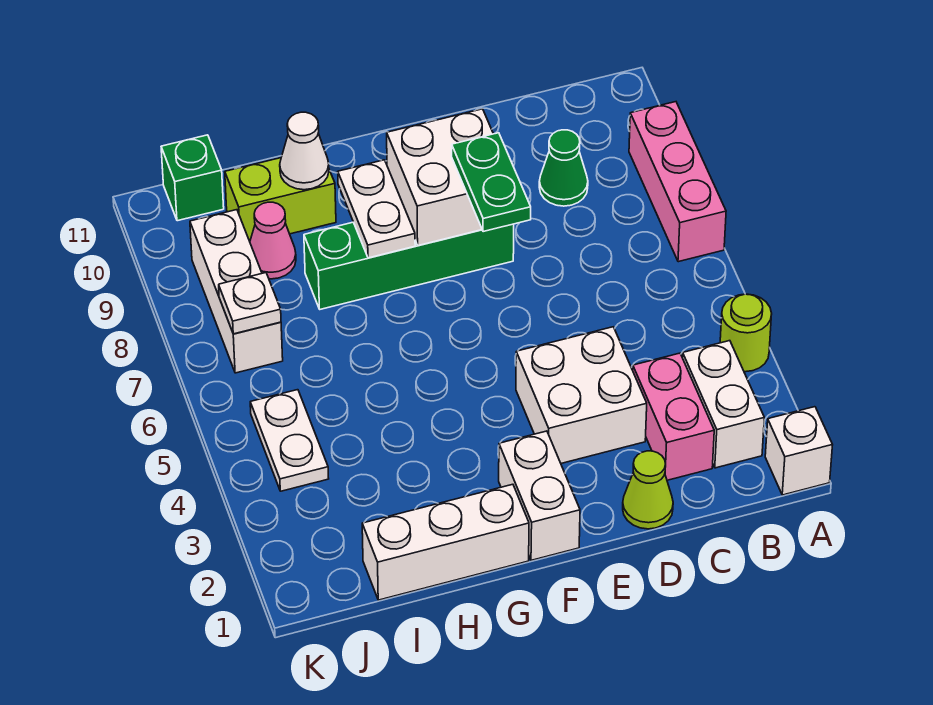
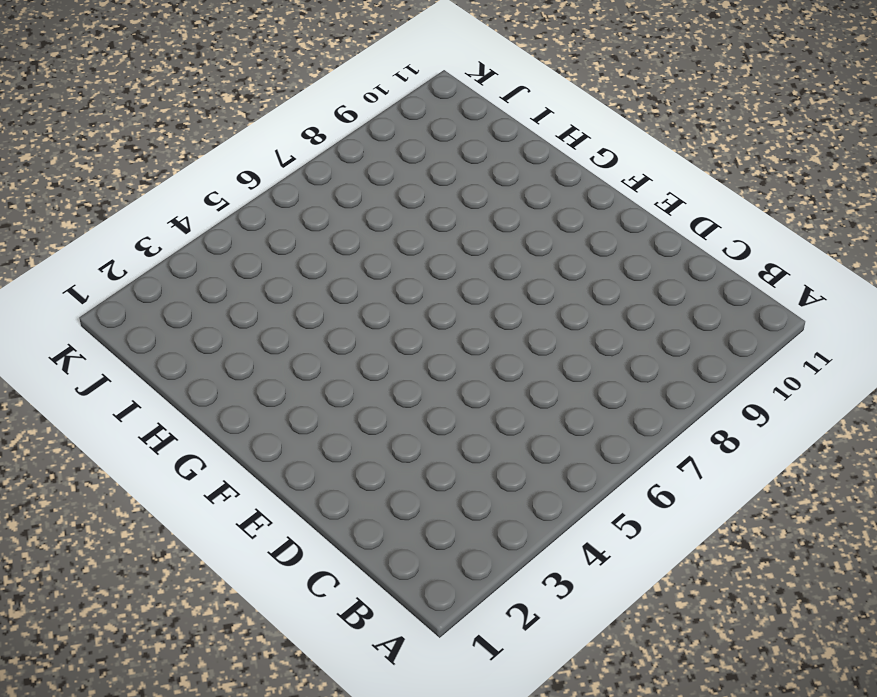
none -> white brick A1 level 1
none -> lime round brick A4 level 1
none -> pink brick A7:A9 level 1

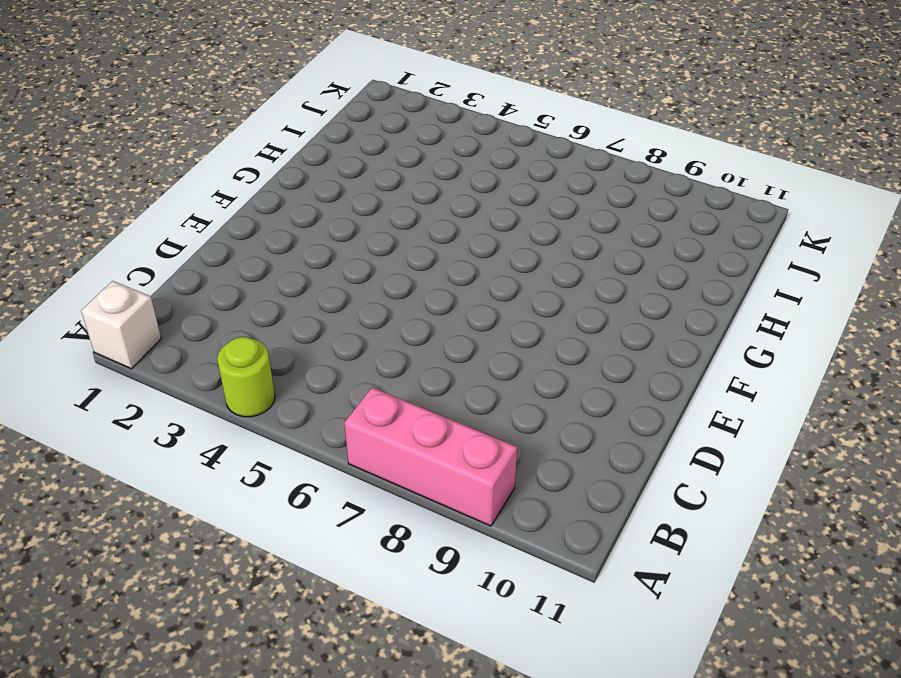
none -> white brick B2:B3 level 1
none -> pink brick C2:C3 level 1
none -> green cone C9 level 1

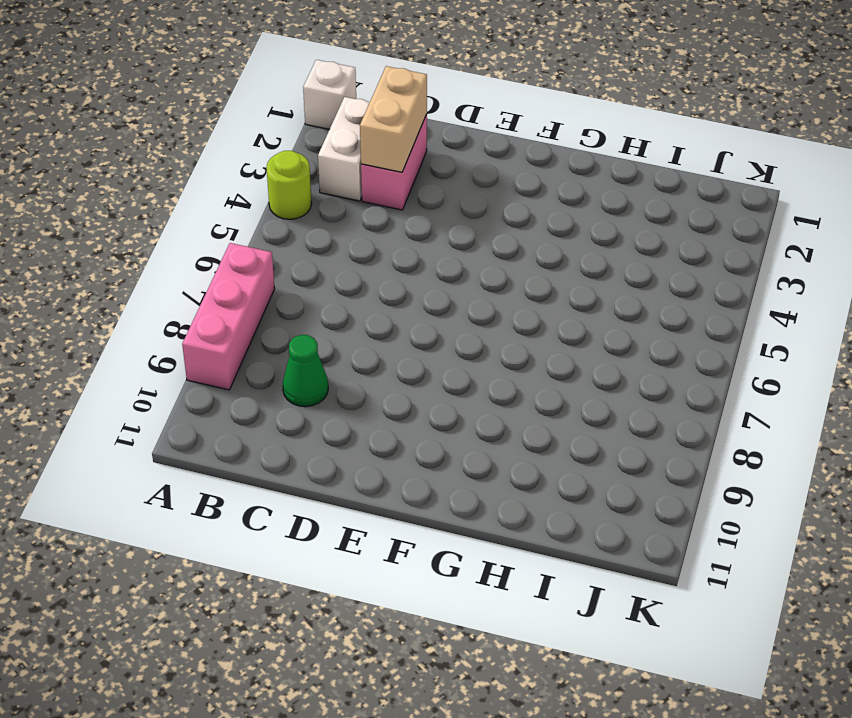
tan brick C2:C3 level 2 -> none
none -> lime cone D1 level 1
none -> white brick D3:E4 level 1
none -> green brick E8:H8 level 1

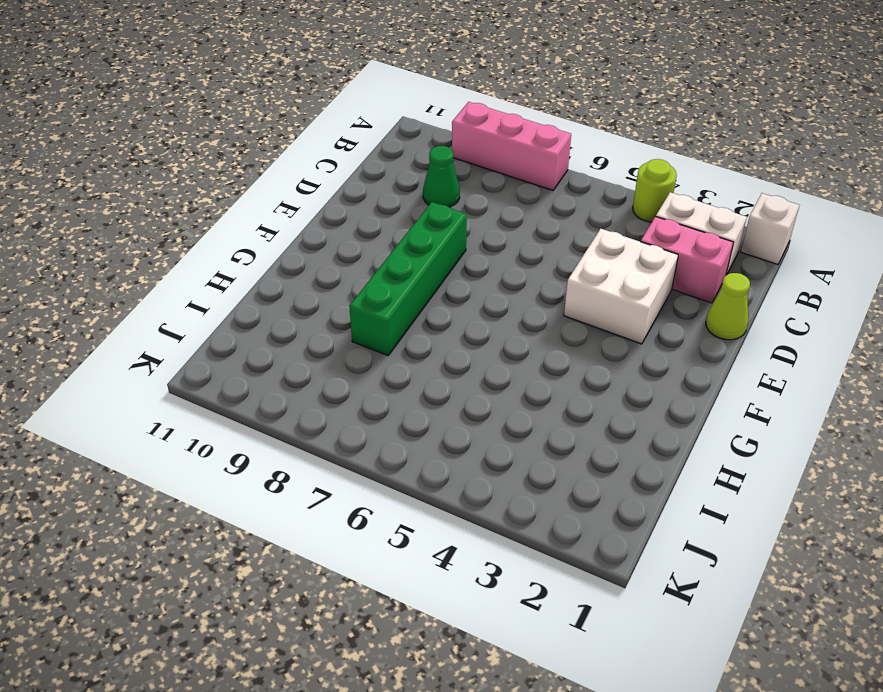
none -> white brick F1:F2 level 1
none -> white brick G1:I1 level 1
none -> lime brick H10:I10 level 1

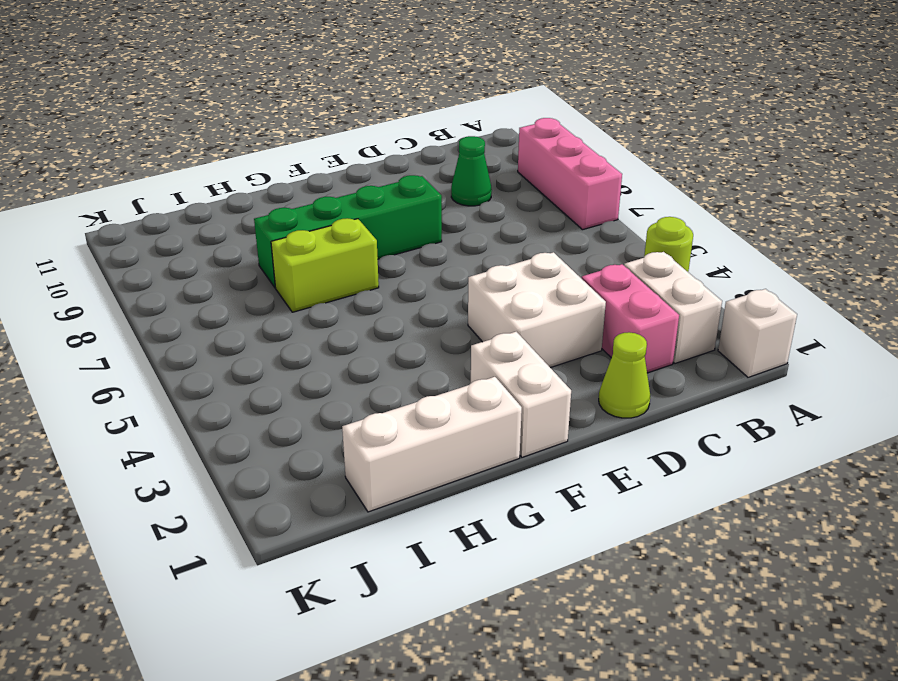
lime brick G7:H7 level 1 -> lime brick H10:I10 level 1
none -> pink cone I9 level 1
none -> white plate J4:J5 level 1
none -> white brick J7:J9 level 1

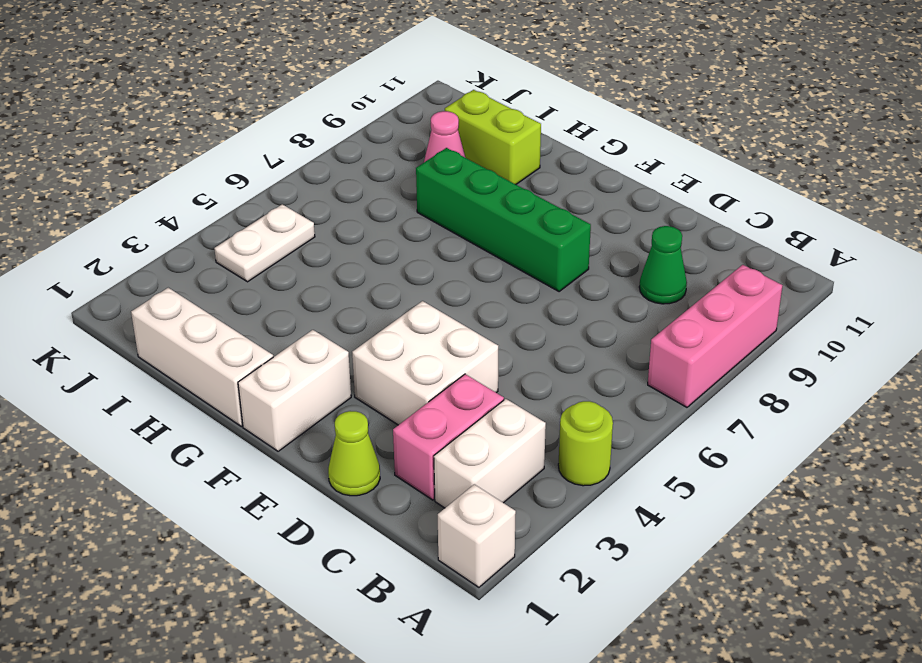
none -> white brick J7:J9 level 1
none -> green brick J11 level 1
none -> white brick E8:F9 level 2

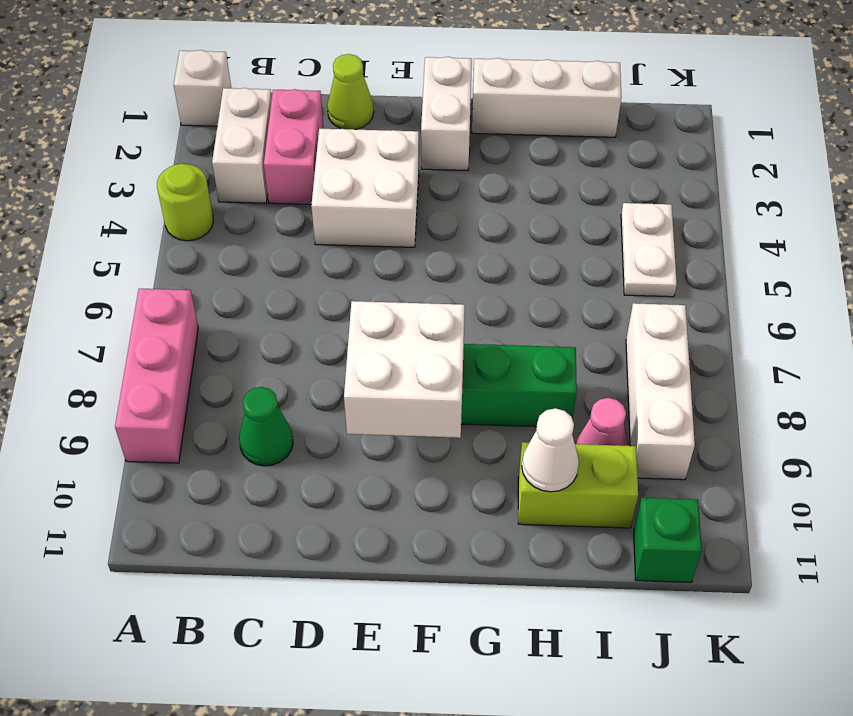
none -> white plate G8:G9 level 2
none -> white plate J7 level 2
none -> green plate E7:E8 level 3

